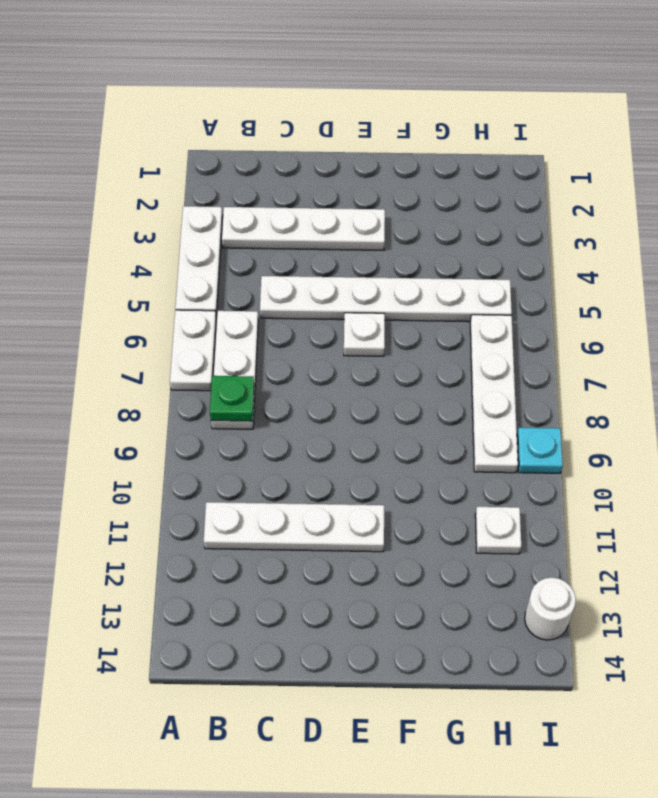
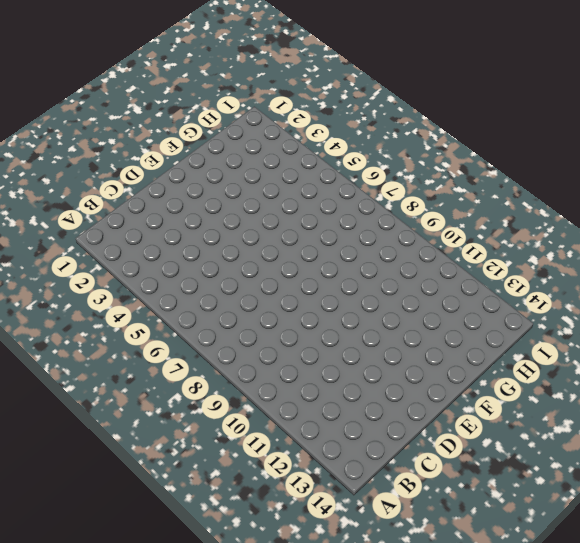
none -> white plate A3:A5 level 1
none -> white plate A6:A7 level 1
none -> white plate B3:E3 level 1

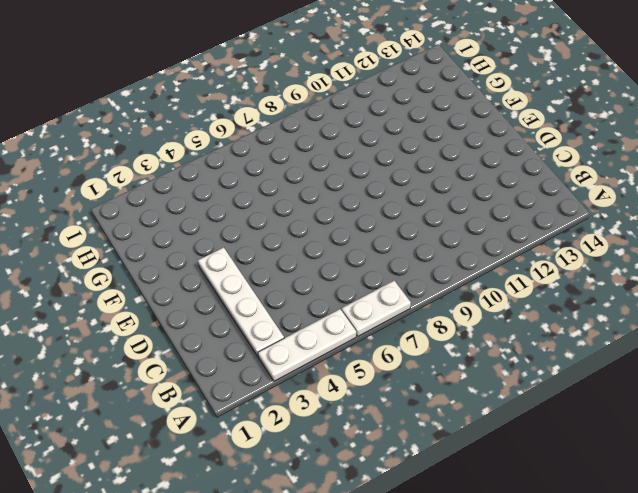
none -> white plate B6:B8 level 1
none -> white plate B11:E11 level 1
none -> white plate C5:H5 level 1

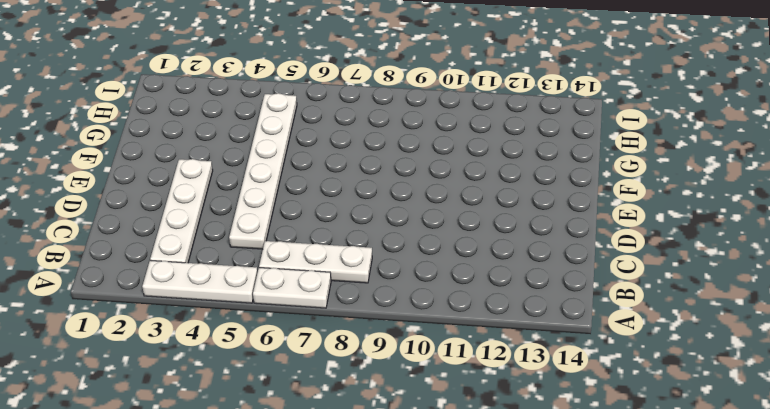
none -> white plate B11:E11 level 1
none -> white plate E6 level 1
none -> white plate H6:H9 level 1

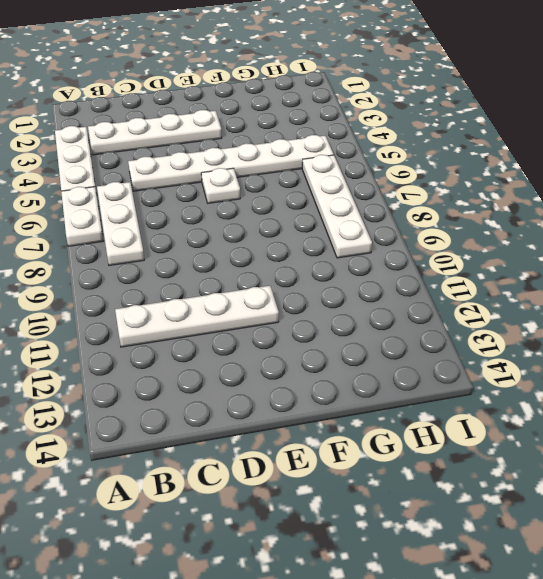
none -> white plate H11 level 1
none -> cyan plate I9 level 1
none -> white round brick I13 level 1

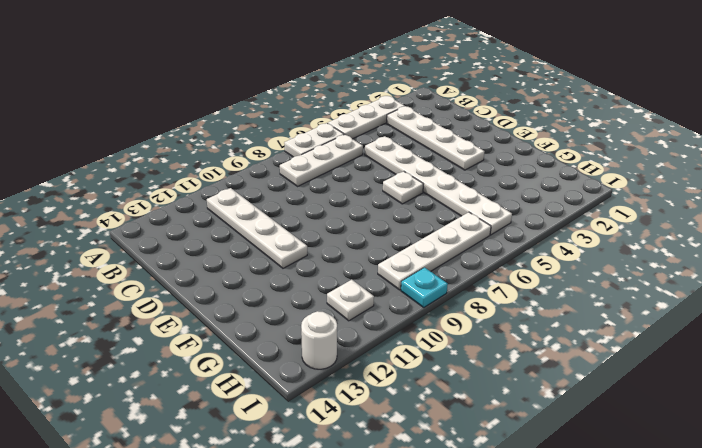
none -> green plate B8 level 2

